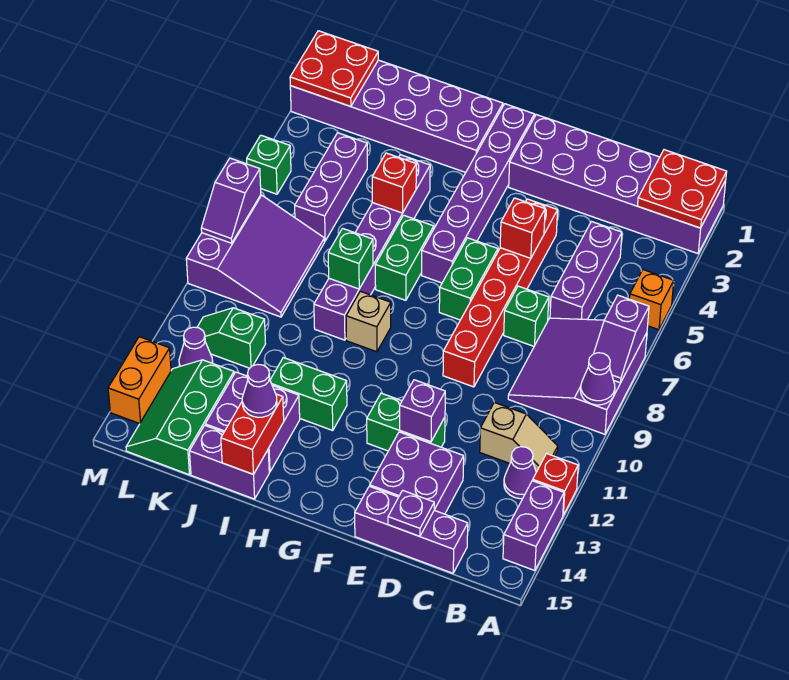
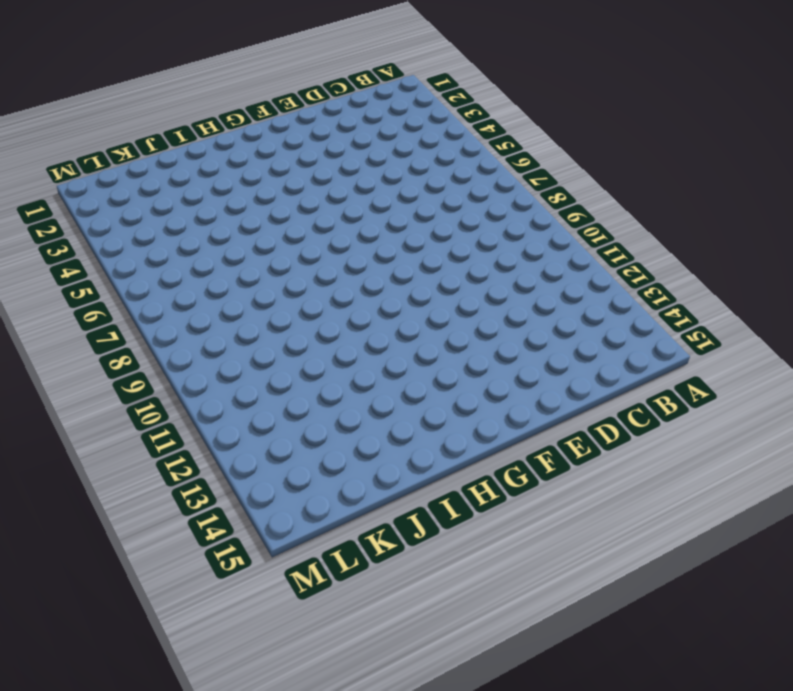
none -> purple brick A1:F2 level 1
none -> orange brick A5 level 1
none -> purple slope A7:C9 level 1 top A
none -> red brick A12 level 1

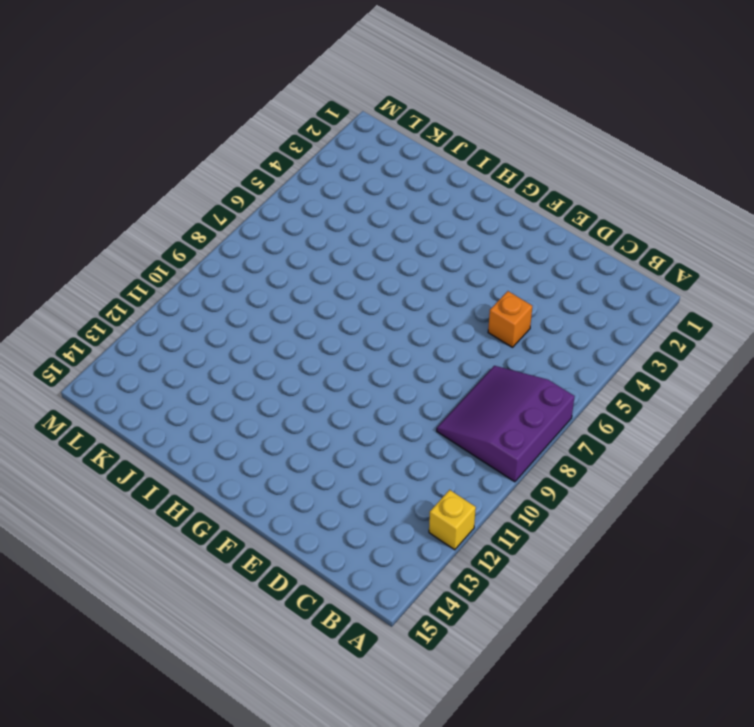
yellow brick A12 level 1 -> red brick A12 level 1
orange brick D5 level 1 -> orange brick A5 level 1
none -> purple brick A1:F2 level 1
none -> purple brick A13:A14 level 1
none -> tan slope B11:C11 level 1 top C
none -> purple cone B12 level 1

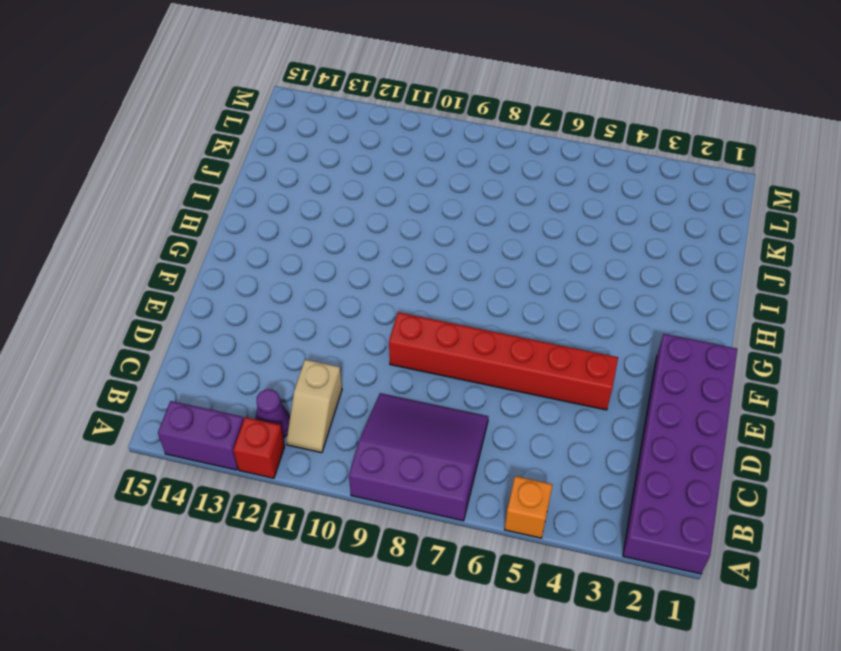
none -> purple brick C4:C6 level 1
none -> purple brick C15:E15 level 1
none -> green brick D7 level 1
none -> purple brick D13:E14 level 1

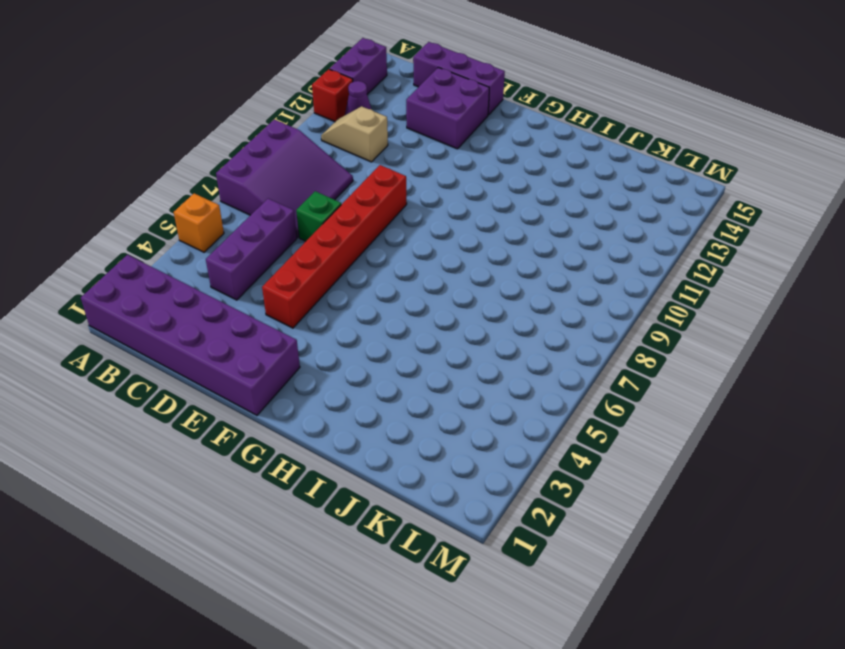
none -> green brick E12:F12 level 1
none -> green brick F6:F7 level 1
none -> purple brick G1:G6 level 1
none -> purple brick H1:M2 level 1

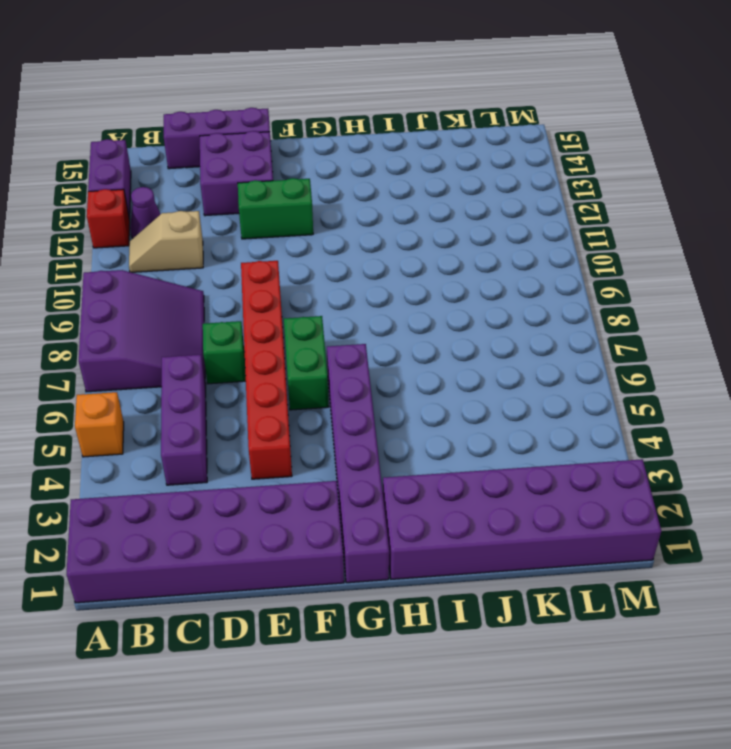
none -> green brick H6:H7 level 1
none -> tan brick H9 level 1
none -> green brick H12:I12 level 1
none -> purple brick I4:I9 level 1

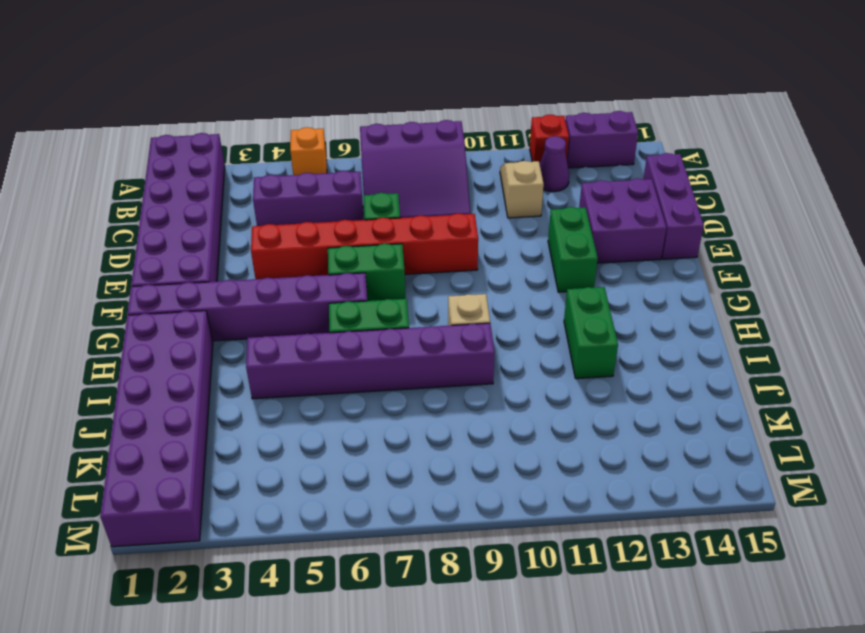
none -> purple brick I13:J14 level 1
none -> purple brick I15:J15 level 1
none -> purple brick K4:K6 level 1
none -> purple slope K7:M9 level 1 top M

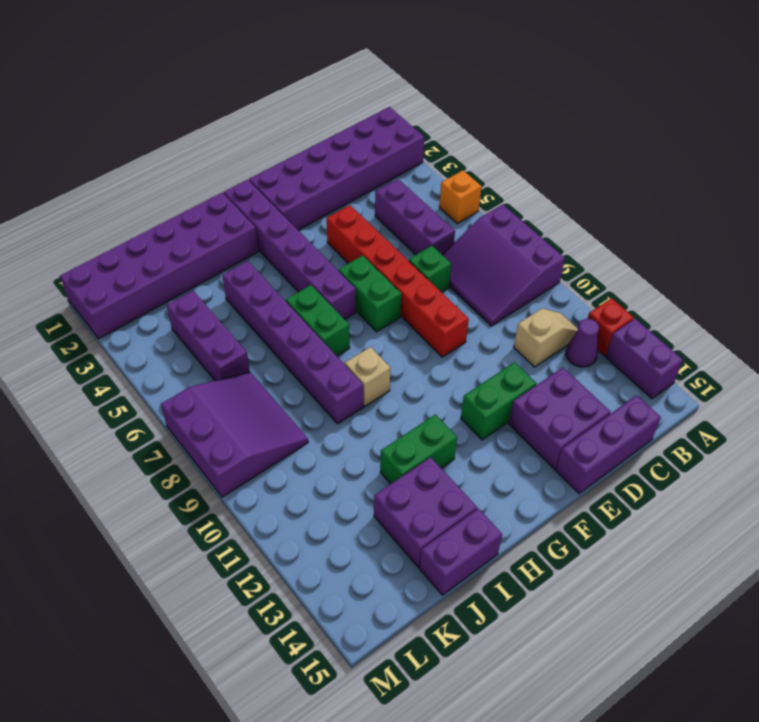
none -> green slope K11:L11 level 1 top K
none -> green slope K13:L15 level 1 top K
none -> purple cone L12 level 1
none -> green brick M5 level 1

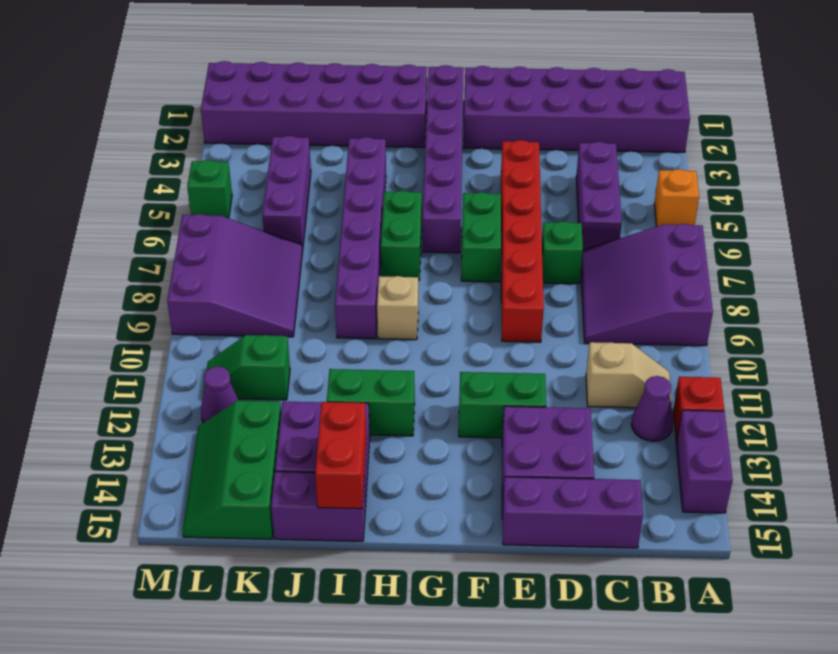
none -> orange brick M13:M14 level 1
none -> red plate A1:B2 level 2
none -> purple slope A7:A8 level 2 top 7
none -> purple cone A9 level 2

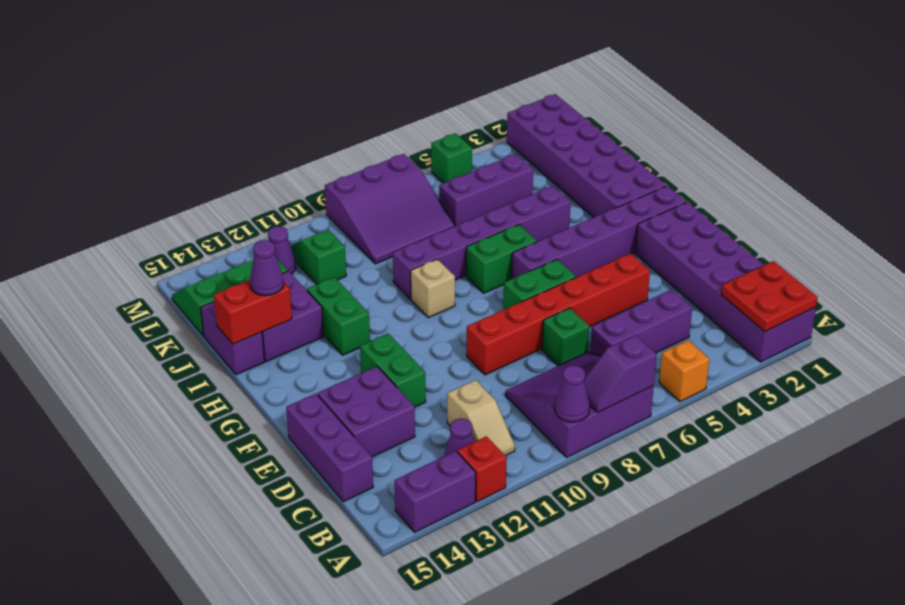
none -> orange brick M13:M14 level 1
none -> purple plate D15 level 2
none -> red brick E5 level 2
none -> purple brick E12 level 2

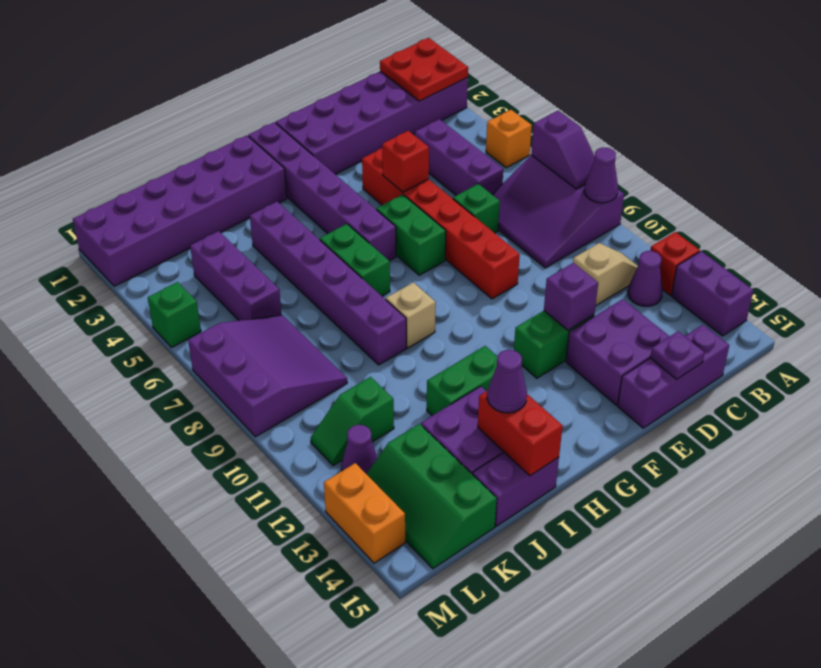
none -> red brick I5 level 2
none -> green brick I8 level 2
none -> red plate L1:M2 level 2
none -> purple slope M7:M8 level 2 top 7

